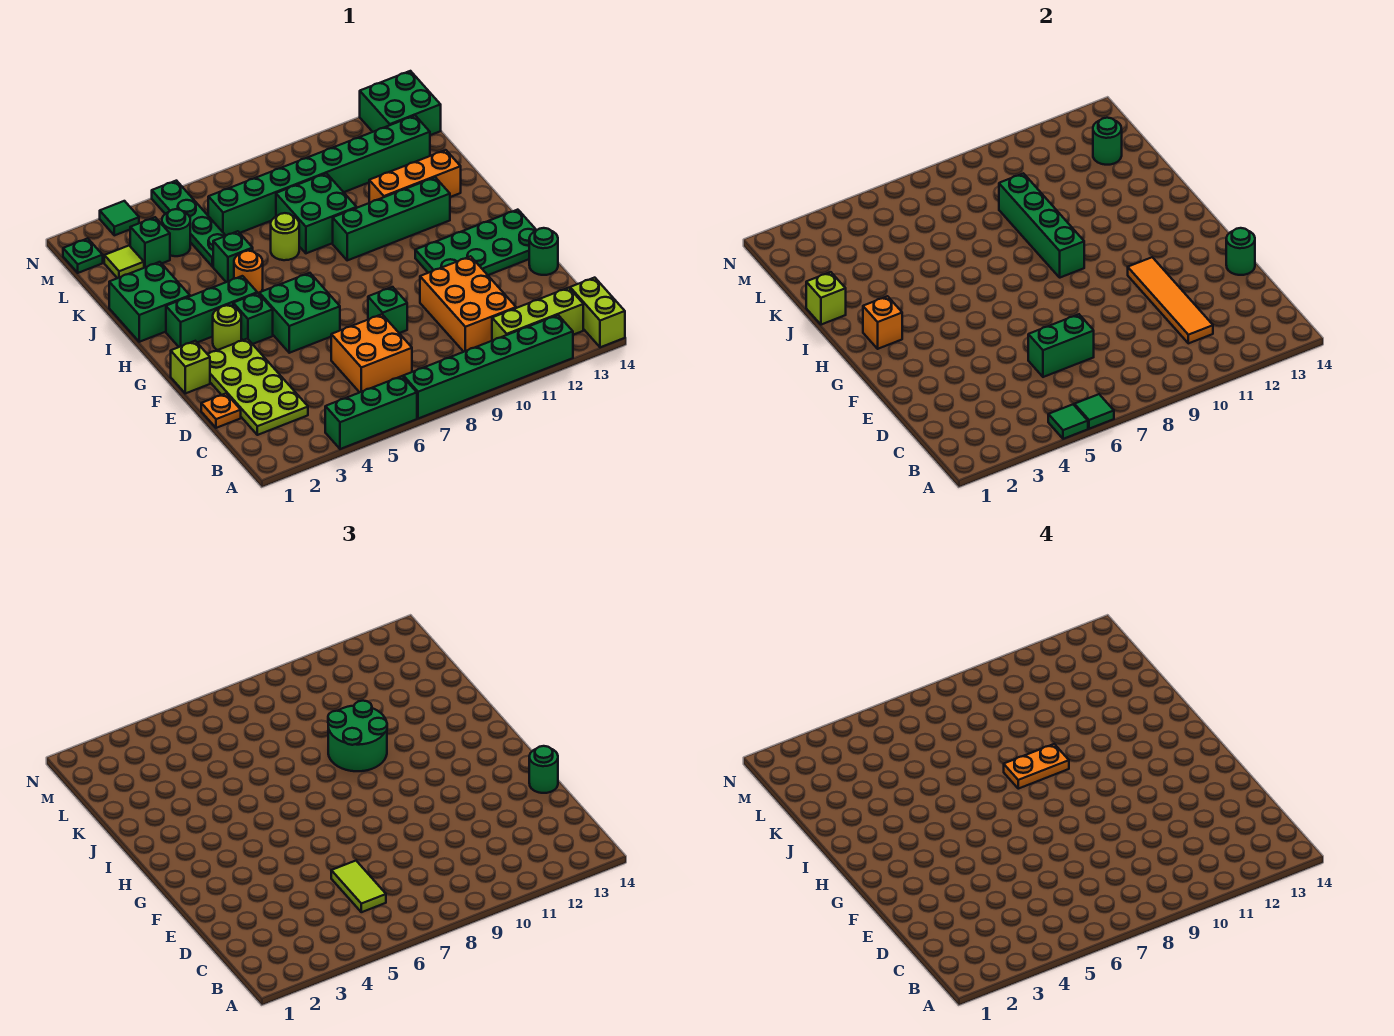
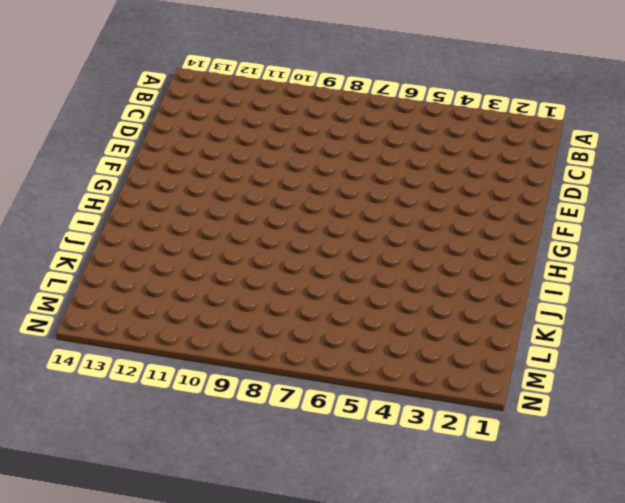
none -> green brick A4:A6 level 1
none -> green brick A7:A12 level 1
none -> lime brick A14:B14 level 1
none -> lime brick B11:B13 level 1

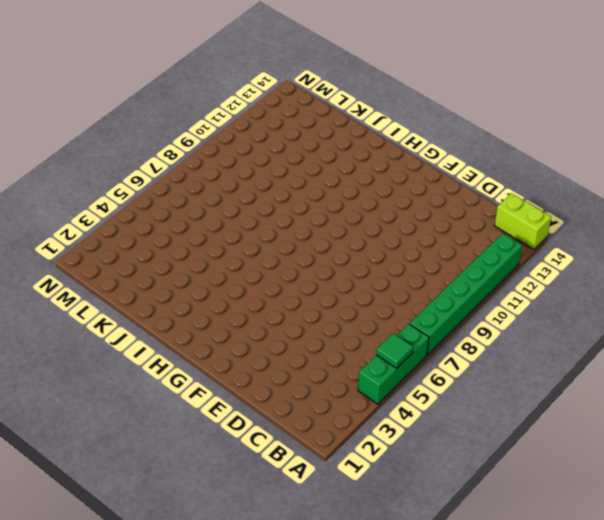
none -> lime brick B11:B13 level 1
none -> lime plate C2:F3 level 1
none -> orange brick C6:D7 level 1
none -> orange brick C10:E11 level 1

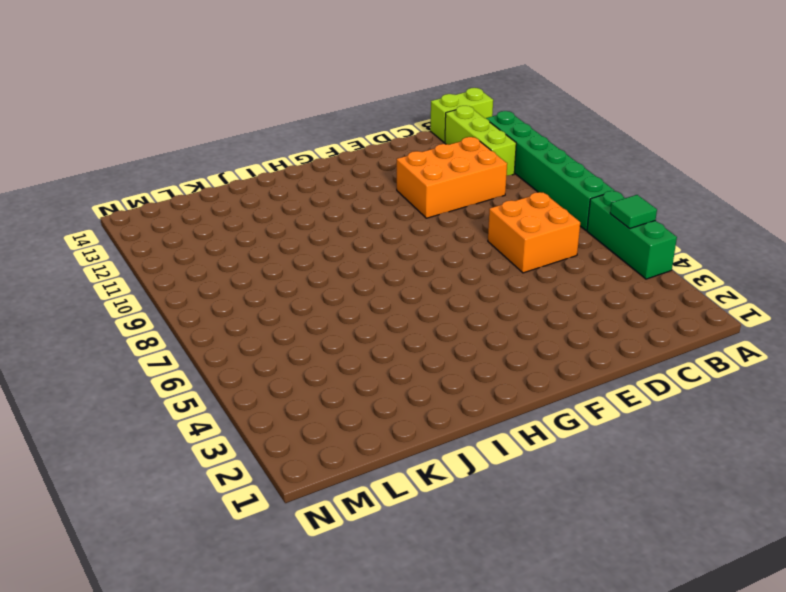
none -> lime plate C2:F3 level 1
none -> orange plate D1 level 1
none -> green brick E8 level 1
none -> green round brick E14 level 1

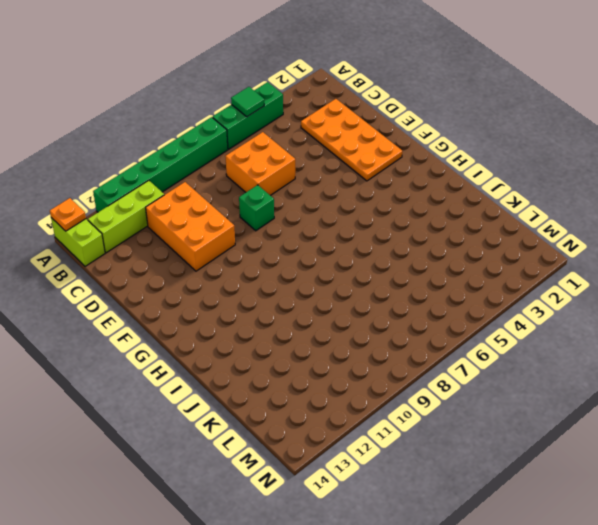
orange plate A14 level 2 -> orange plate D1 level 1
orange plate C2:F3 level 1 -> lime plate C2:F3 level 1
none -> green round brick E14 level 1
none -> lime brick F1 level 1
none -> green brick F5:G6 level 1
none -> green plate F11:G14 level 1

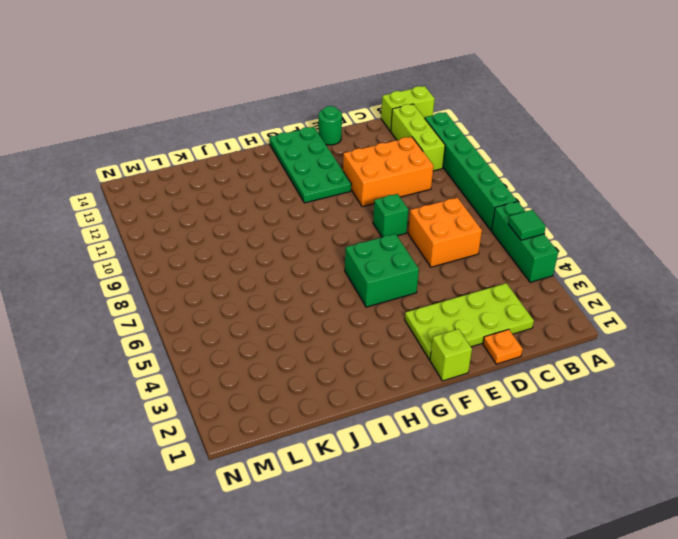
none -> lime round brick G3 level 1
none -> green brick G4 level 1
none -> green brick H2:H4 level 1
none -> green brick I1:J2 level 1

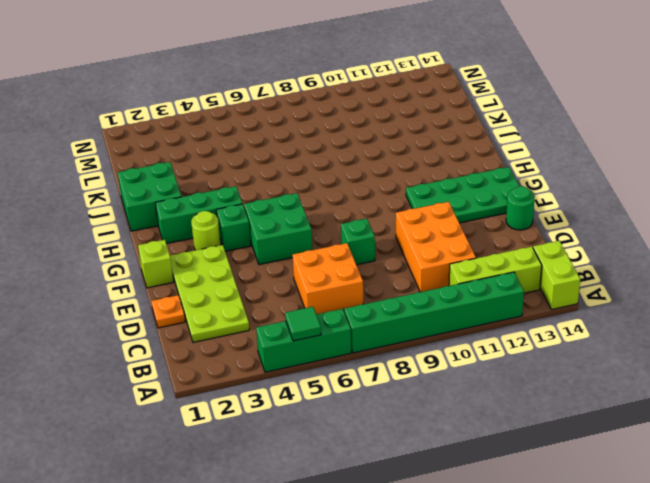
none -> orange round brick I5 level 1
none -> green brick I9:I12 level 1
none -> green brick J5 level 1
none -> lime round brick J7 level 1

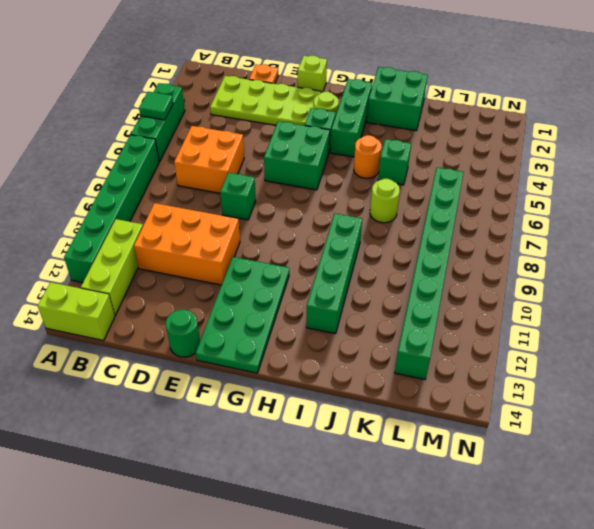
none -> green brick J8:K9 level 1
none -> orange brick J11:J13 level 1
none -> green plate K5:N5 level 1
none -> lime tile L2 level 1

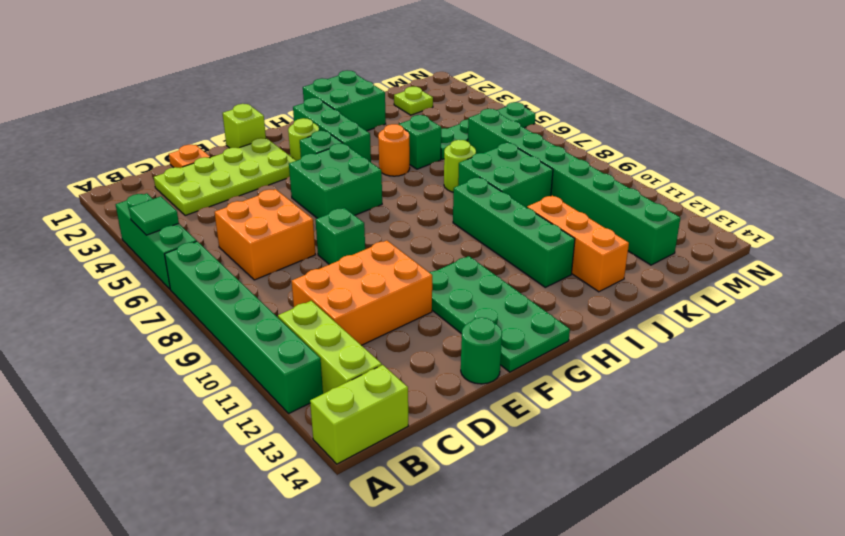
lime plate L2 level 1 -> lime tile L2 level 1
none -> green brick L3 level 1
none -> green round brick L4 level 1
none -> green plate M1 level 1
none -> green brick M13:N14 level 1

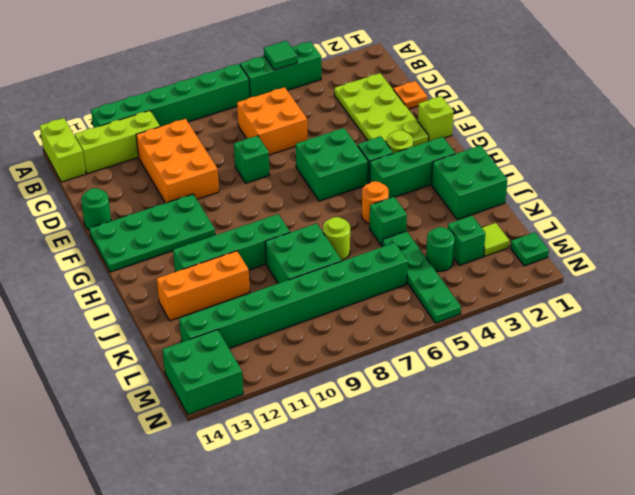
none -> green tile N3 level 1
none -> green tile A6 level 2
none -> orange tile C11:F11 level 2
none -> green brick D6:D7 level 2

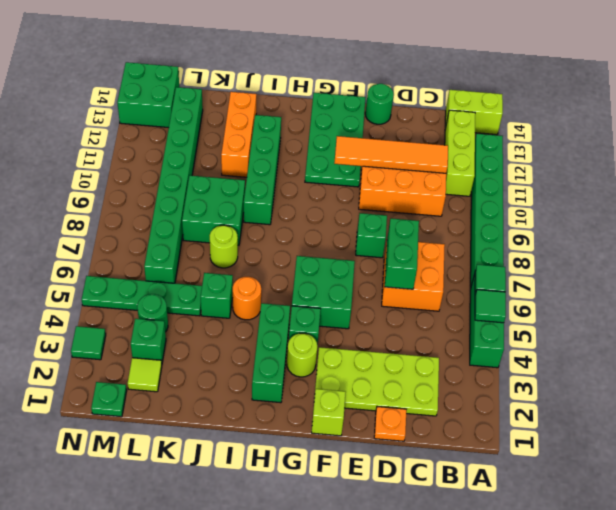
none -> green brick I1:J2 level 1
none -> green round brick E14 level 2
none -> orange brick H2 level 2
none -> green brick H9:K9 level 2

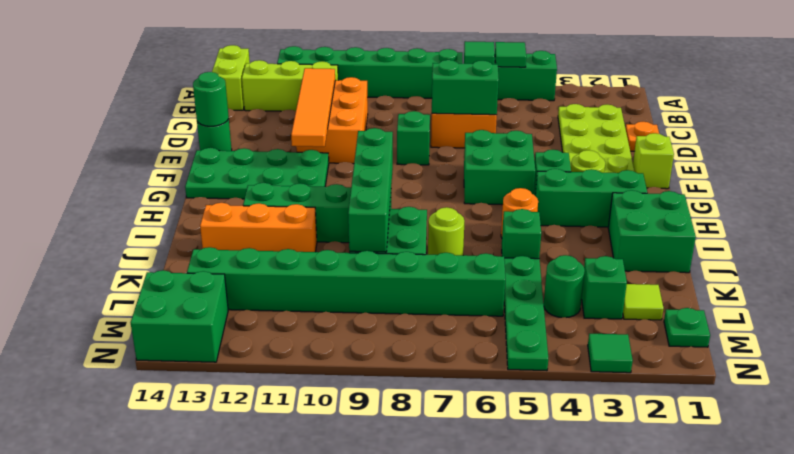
none -> orange brick H2 level 2
none -> lime brick J1 level 2
none -> green round brick L13 level 2
none -> lime tile C6:D6 level 3

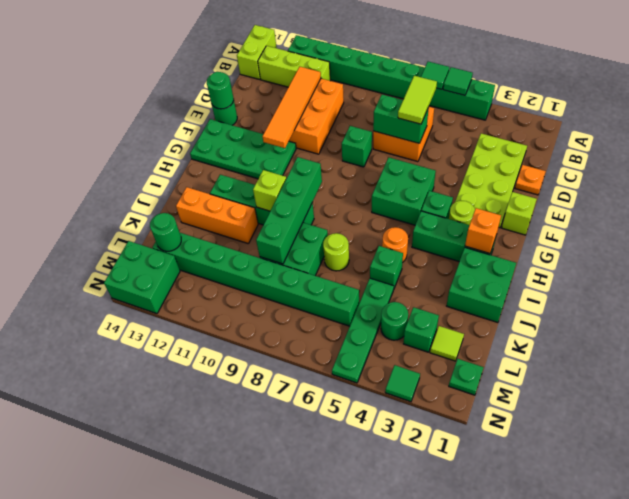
lime brick I10 level 2 -> lime brick J1 level 2
none -> green round brick E14 level 3
none -> green round brick I9:J10 level 3
none -> orange plate I8:I9 level 4

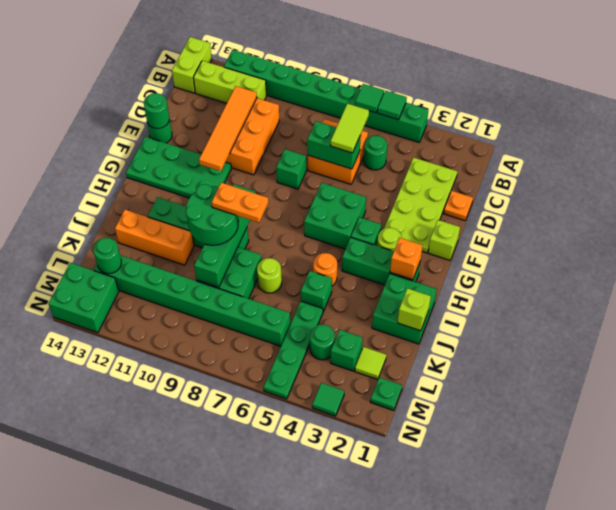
green round brick C5 level 1 -> green round brick E14 level 3

